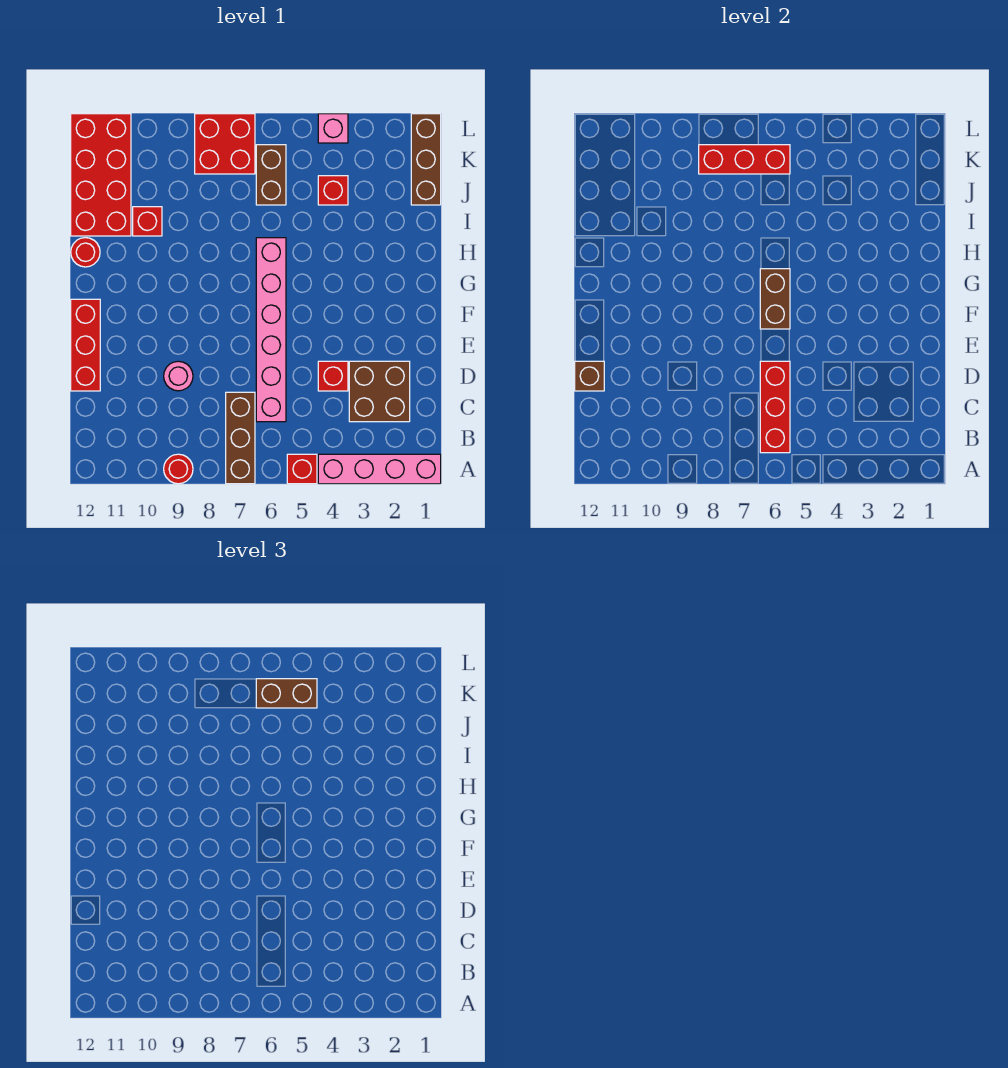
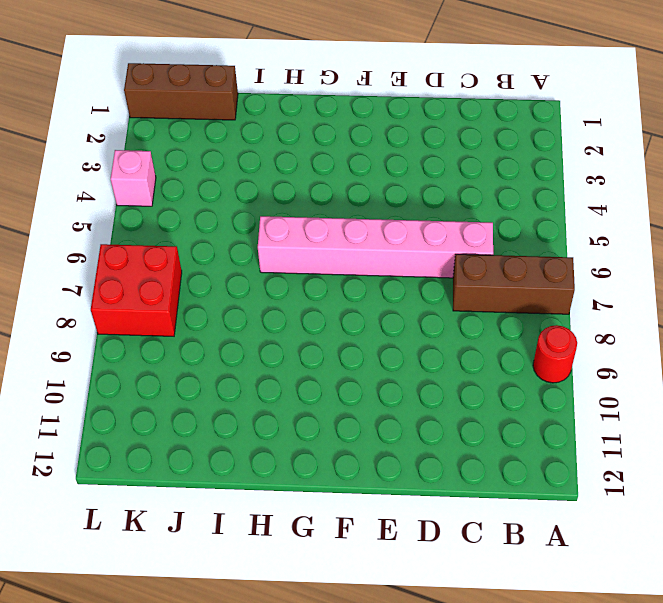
none -> pink brick A1:A4 level 1
none -> red brick A5 level 1
none -> brown brick C2:D3 level 1

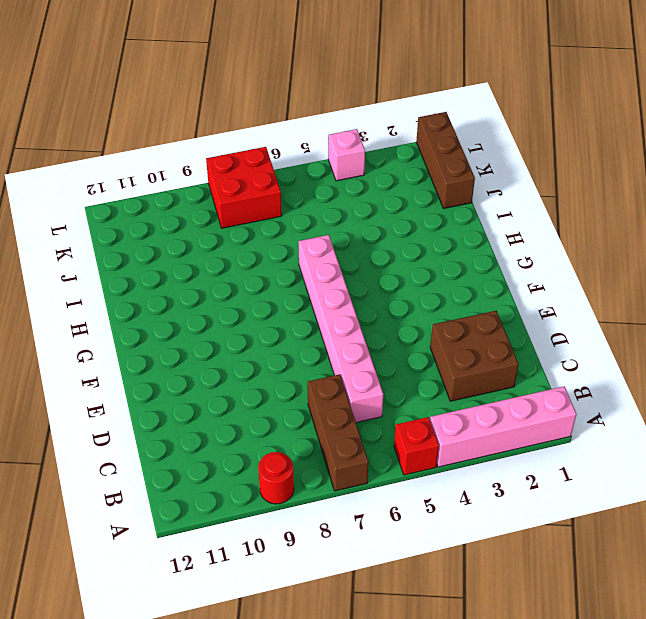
none -> red brick D4 level 1
none -> pink round brick D9 level 1
none -> red brick D12:F12 level 1

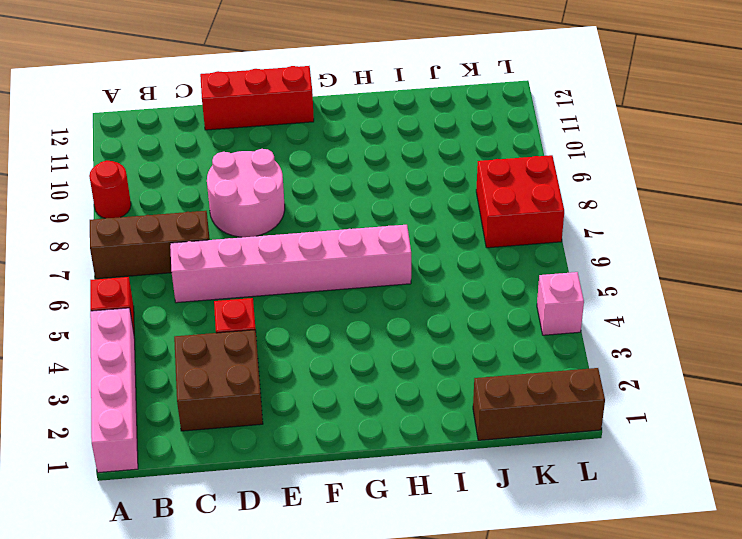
pink round brick D8:E9 level 1 -> pink round brick D9 level 1
none -> red round brick H12 level 1
none -> red brick I10 level 1
none -> red brick I11:L12 level 1

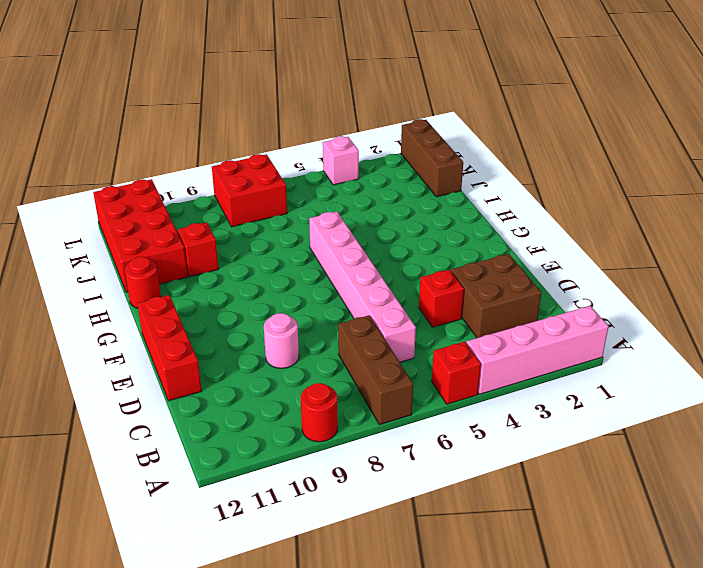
none -> red brick J4 level 1
none -> brown brick J6:K6 level 1
none -> red brick B6:D6 level 2

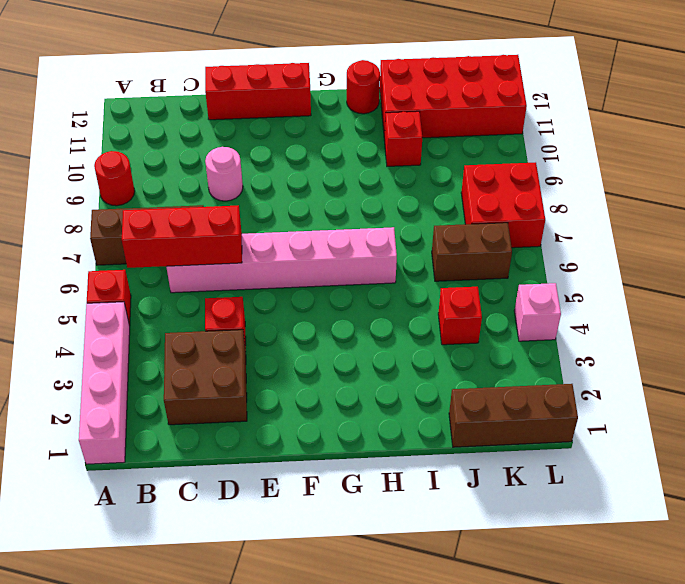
none -> brown brick D12 level 2
none -> brown brick F6:G6 level 2
none -> red brick K6:K8 level 2

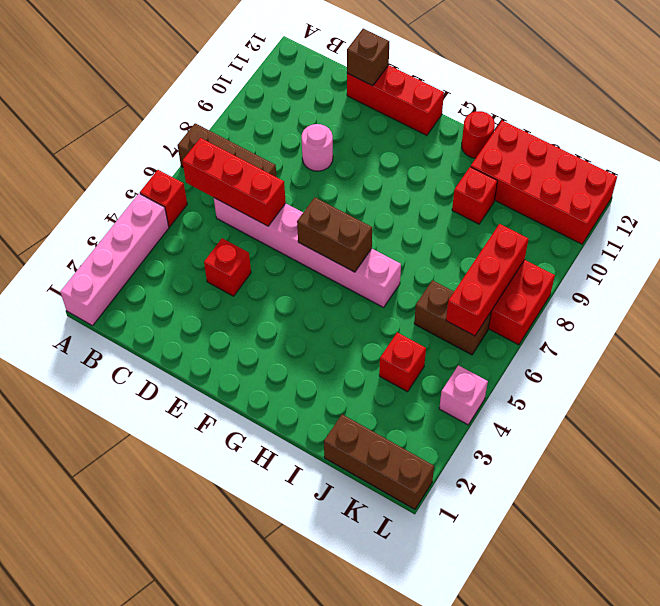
none -> red round brick A9 level 1
none -> brown brick C2:D3 level 1
none -> brown brick K5:K6 level 3

